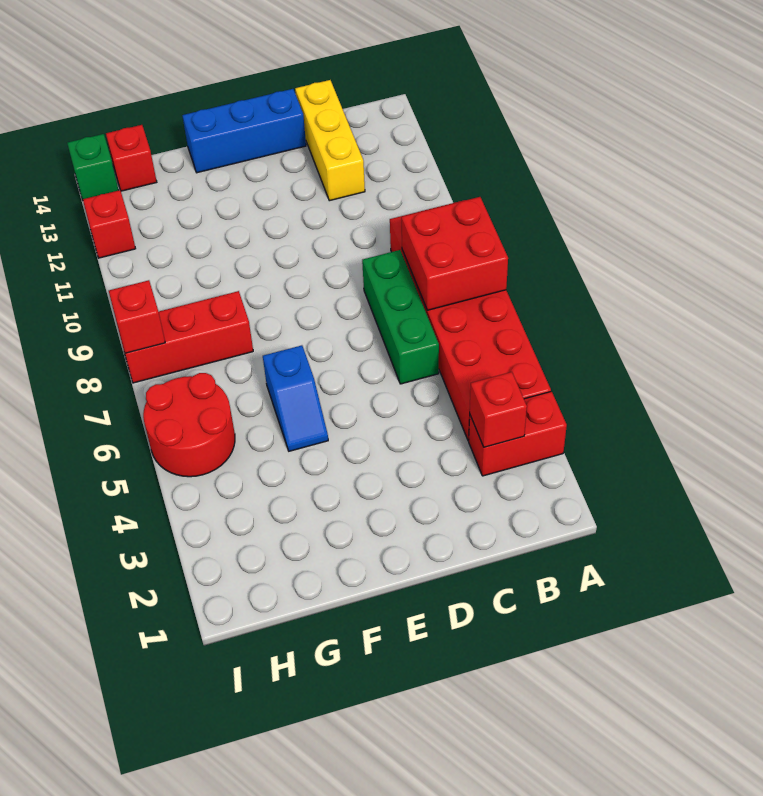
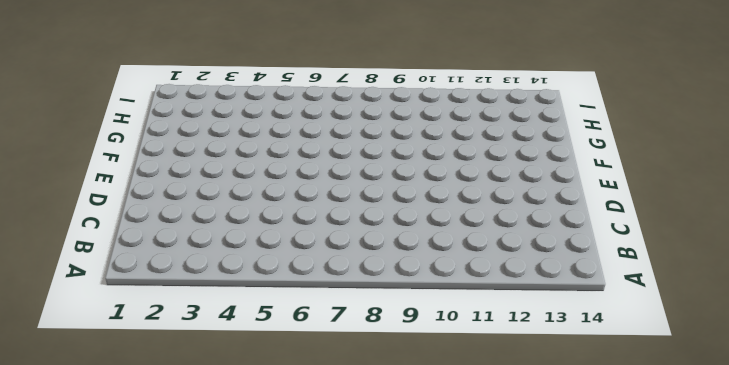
none -> red brick A3:B3 level 1
none -> red brick A4:B9 level 1
none -> green brick C6:C8 level 1

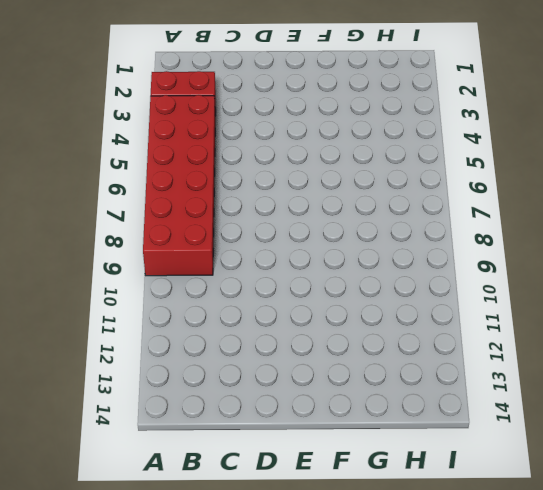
none -> green brick C6:C8 level 1
none -> yellow brick C12:C14 level 1
none -> blue brick D14:F14 level 1

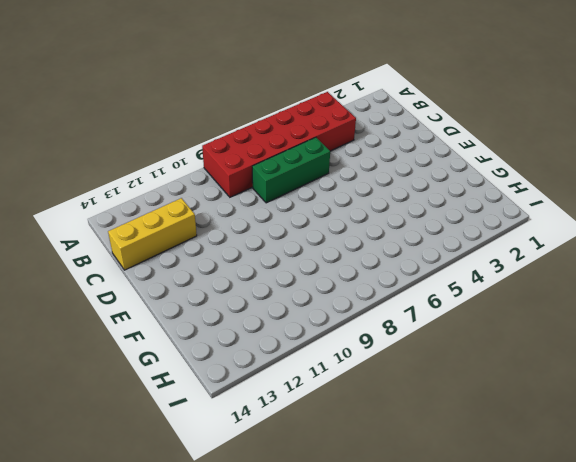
none -> red brick A3:B3 level 1
none -> blue brick D14:F14 level 1
none -> blue slope F5:F6 level 1 top 6

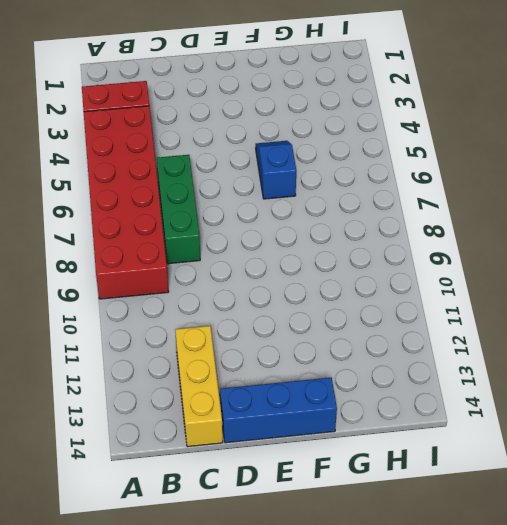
none -> red brick G8:I8 level 1
none -> red round brick H5:I6 level 1
none -> red brick H14 level 1

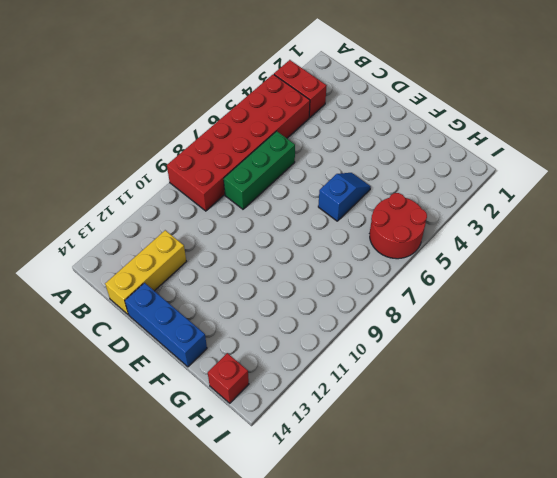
none -> red brick G8:I8 level 1
none -> red brick I12 level 1
none -> green brick I14 level 1

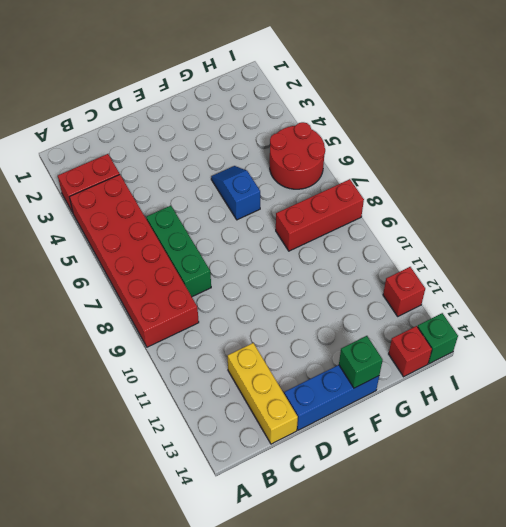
green brick F14 level 2 -> none
none -> red brick A7:B8 level 2
none -> red brick B3 level 2
none -> red brick I8 level 2

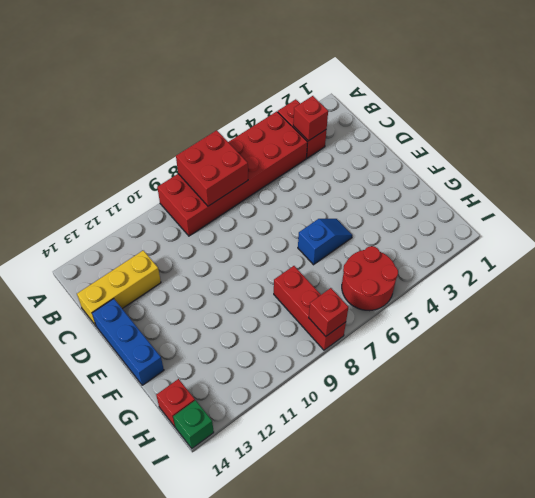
none -> green brick C6:C8 level 1
none -> red brick I12 level 1

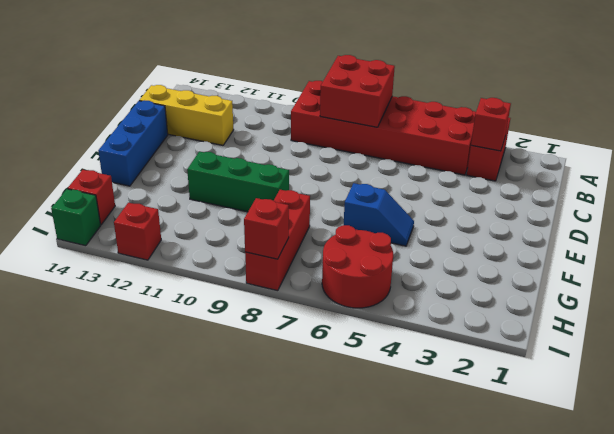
green brick F9:F11 level 1 -> green brick C6:C8 level 1

